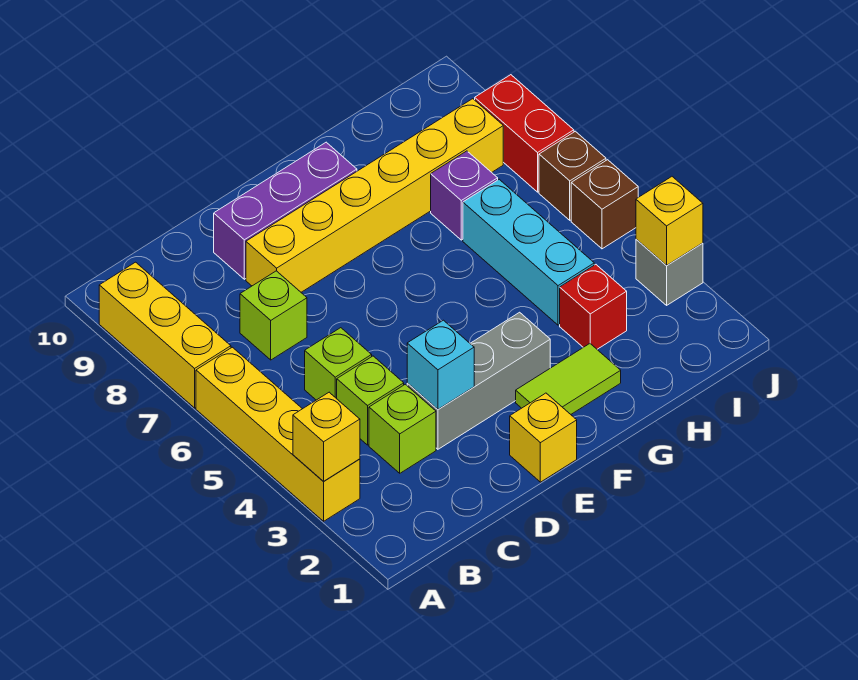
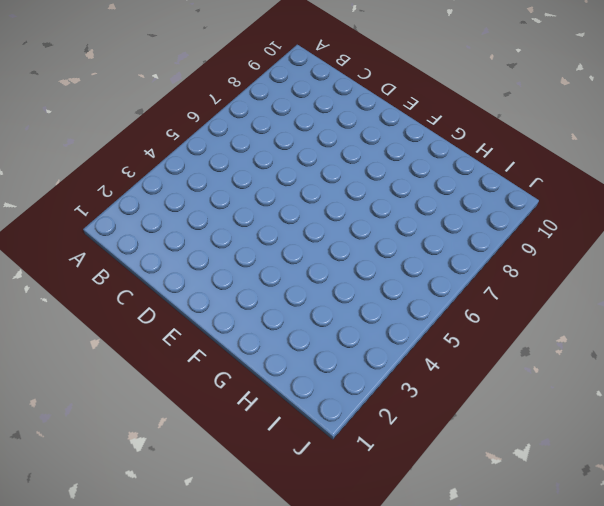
none -> yellow brick A3:A6 level 1
none -> yellow brick A7:A9 level 1
none -> lime brick C3 level 1

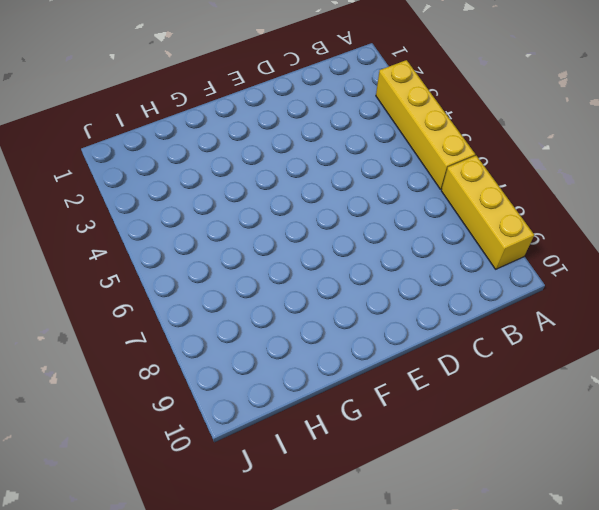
none -> lime brick C3 level 1
none -> lime brick C4 level 1
none -> lime brick C5 level 1

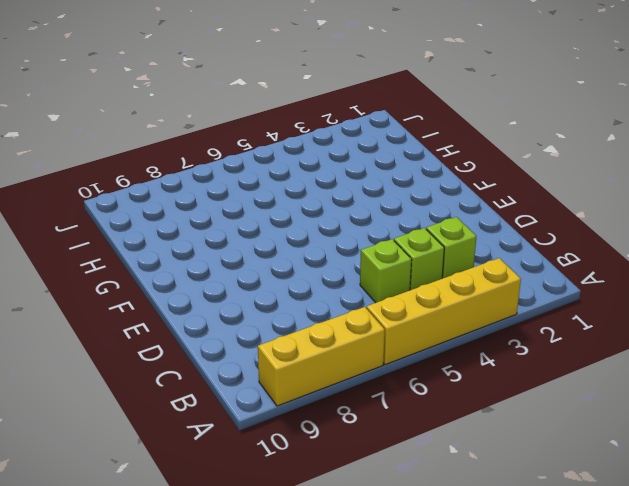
none -> lime brick C7 level 1
none -> grey brick D3:F3 level 1
none -> yellow brick D8:I8 level 1

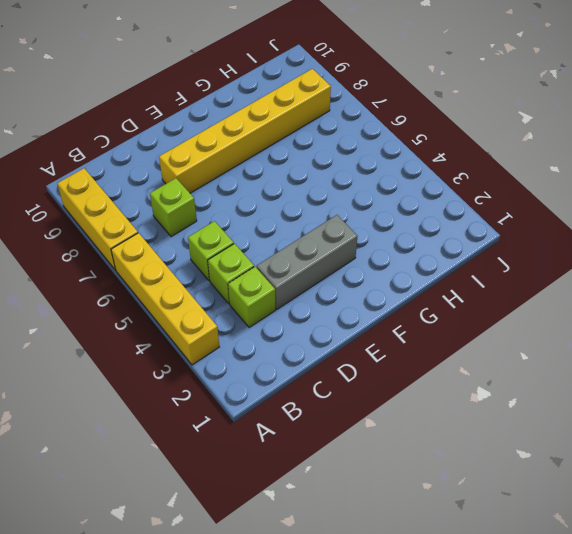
none -> purple brick D9:F9 level 1
none -> yellow brick E1 level 1
none -> lime tile F2:G2 level 1

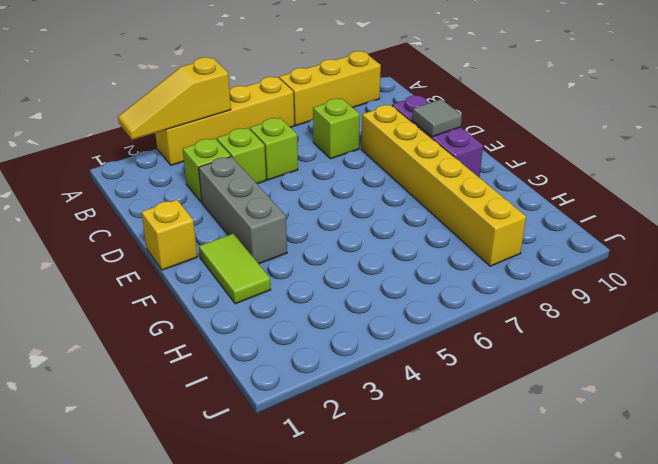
yellow slope A2:A4 level 2 top 4 -> yellow brick A3 level 2
grey tile E9 level 2 -> none
none -> red brick H3 level 1
none -> cyan brick H4:H6 level 1
none -> purple brick H7 level 1

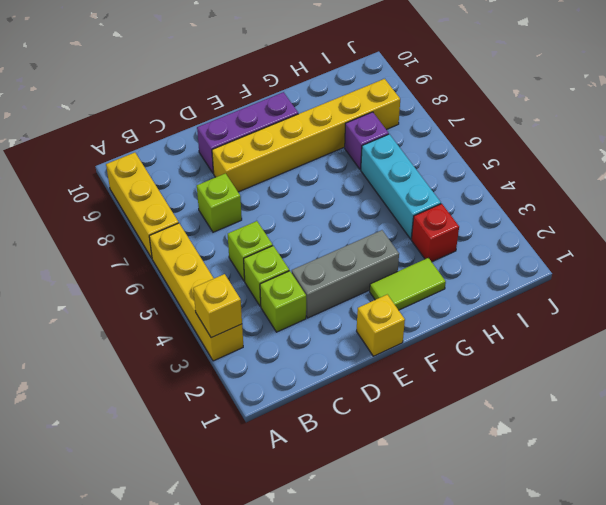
none -> grey brick J3 level 1
none -> brown brick J5 level 1
none -> brown brick J6 level 1

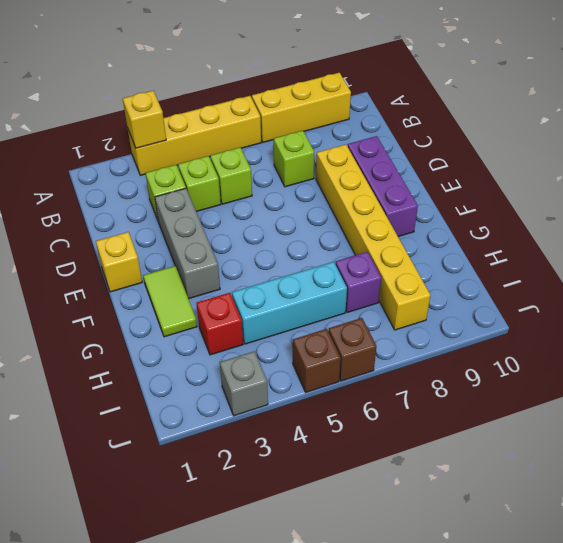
none -> red brick J7:J8 level 1
none -> cyan brick D3 level 2
none -> yellow brick J3 level 2

